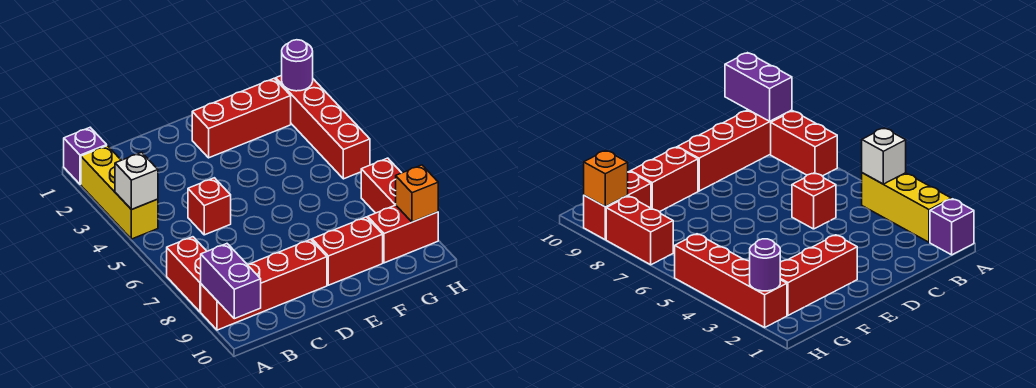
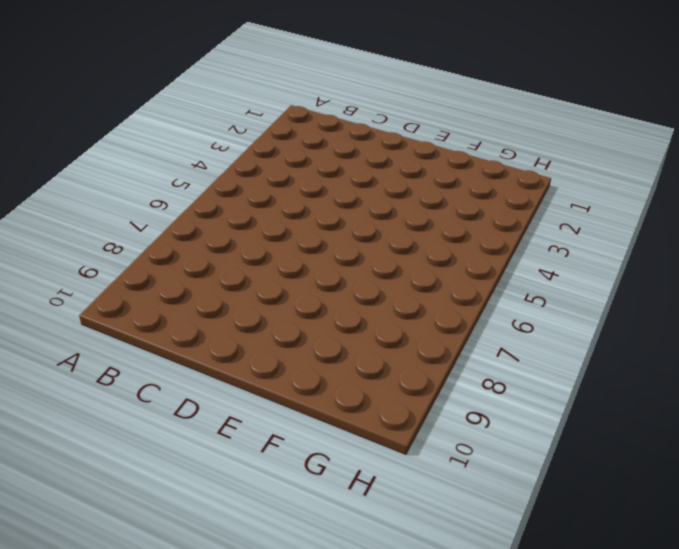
none -> purple brick A1 level 1
none -> yellow brick A2:A4 level 1
none -> red brick A7:A8 level 1

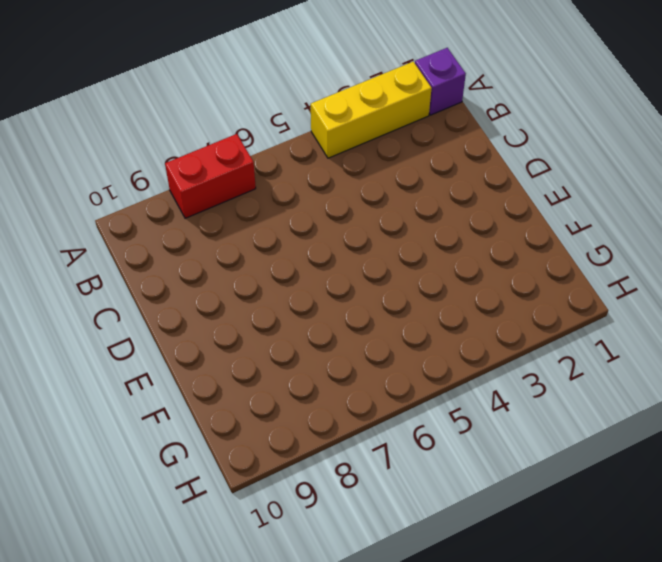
none -> red brick A9:D9 level 1
none -> red brick C5 level 1
none -> red brick E2:G2 level 1

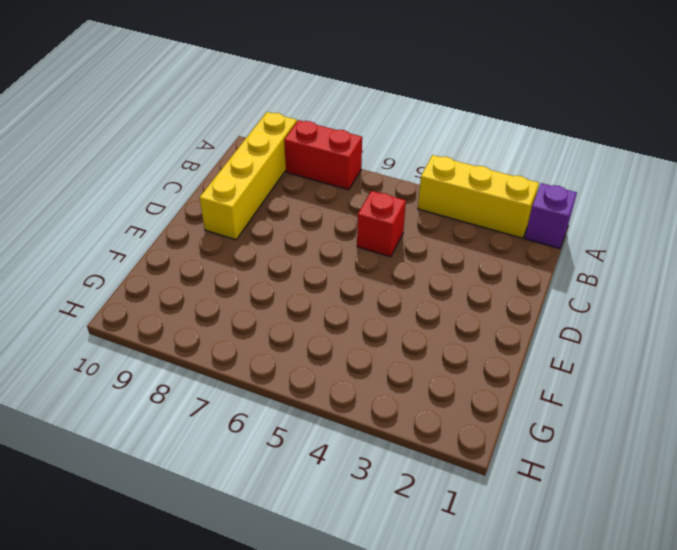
yellow brick A9:D9 level 1 -> red brick A9:D9 level 1
none -> red brick E2:G2 level 1
none -> red brick E9:F9 level 1
none -> red brick G9:H9 level 1

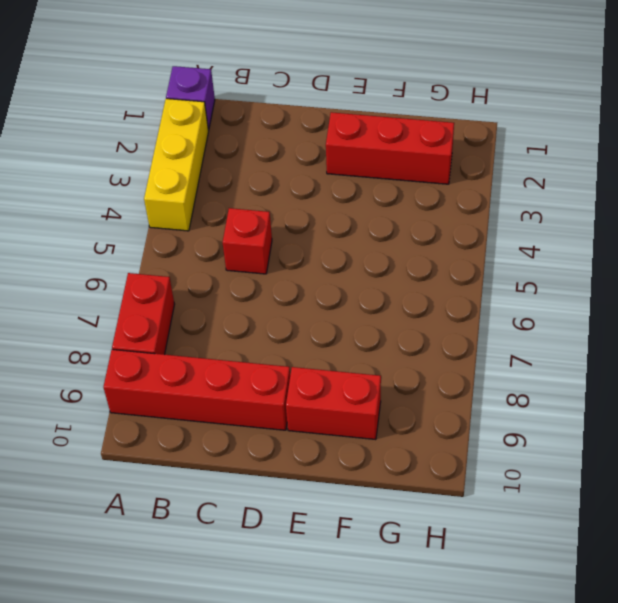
none -> red brick G9:H9 level 1
none -> red brick H2:H5 level 1
none -> red brick H7:H8 level 1

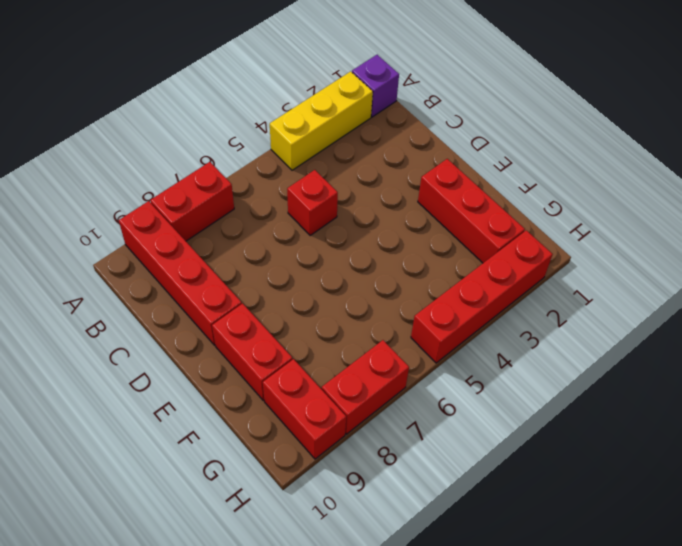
none -> white brick A4 level 2
none -> purple brick A9:A10 level 2
none -> purple round brick H2 level 2

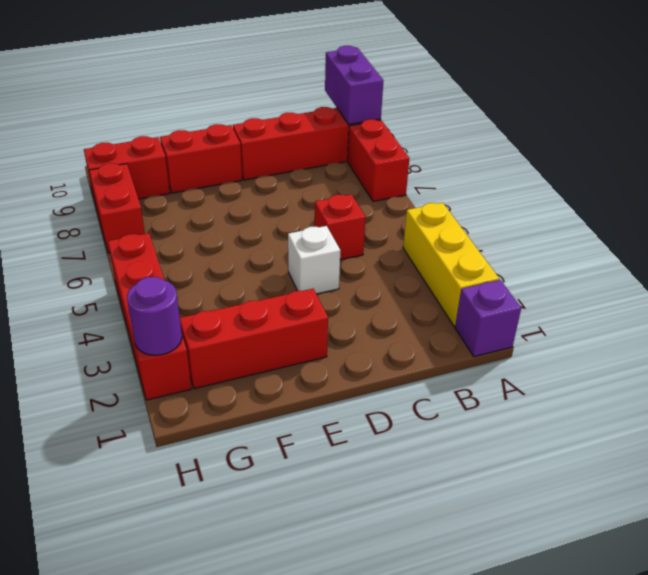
white brick D4 level 1 -> white brick A4 level 2
none -> orange brick H9 level 2

